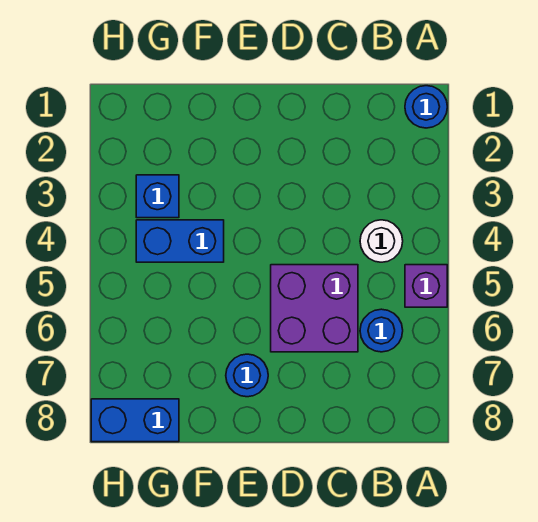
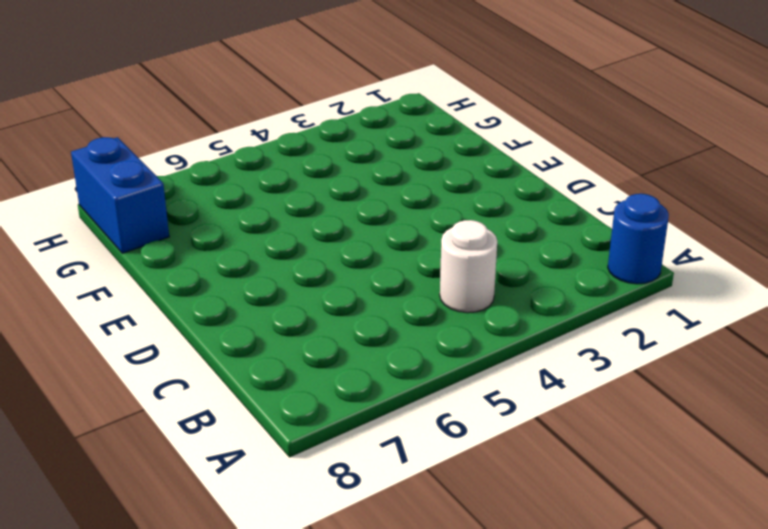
none -> purple brick A5 level 1
none -> blue round brick B6 level 1

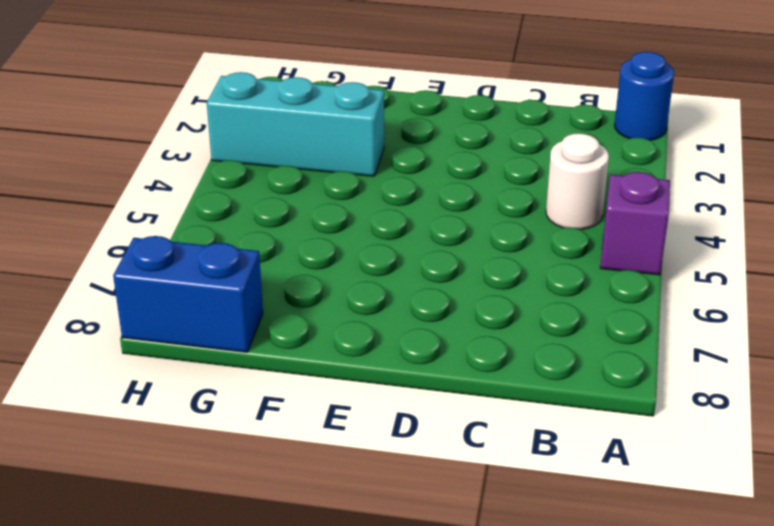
cyan brick F3:H3 level 1 -> blue brick G3 level 1
none -> blue round brick B6 level 1
none -> purple brick C5:D6 level 1

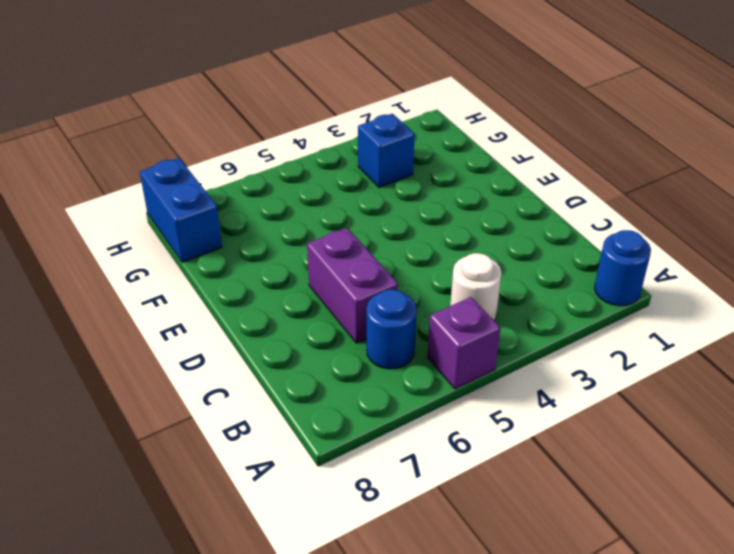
purple brick C6:D6 level 1 -> purple brick C5:D6 level 1
none -> blue round brick E7 level 1
none -> blue brick F4:G4 level 1

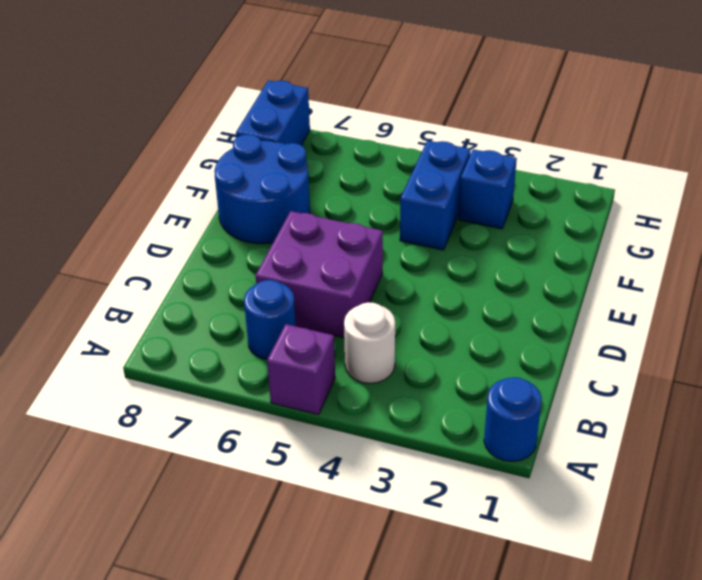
blue round brick E7:F8 level 1 -> blue round brick E7 level 1

